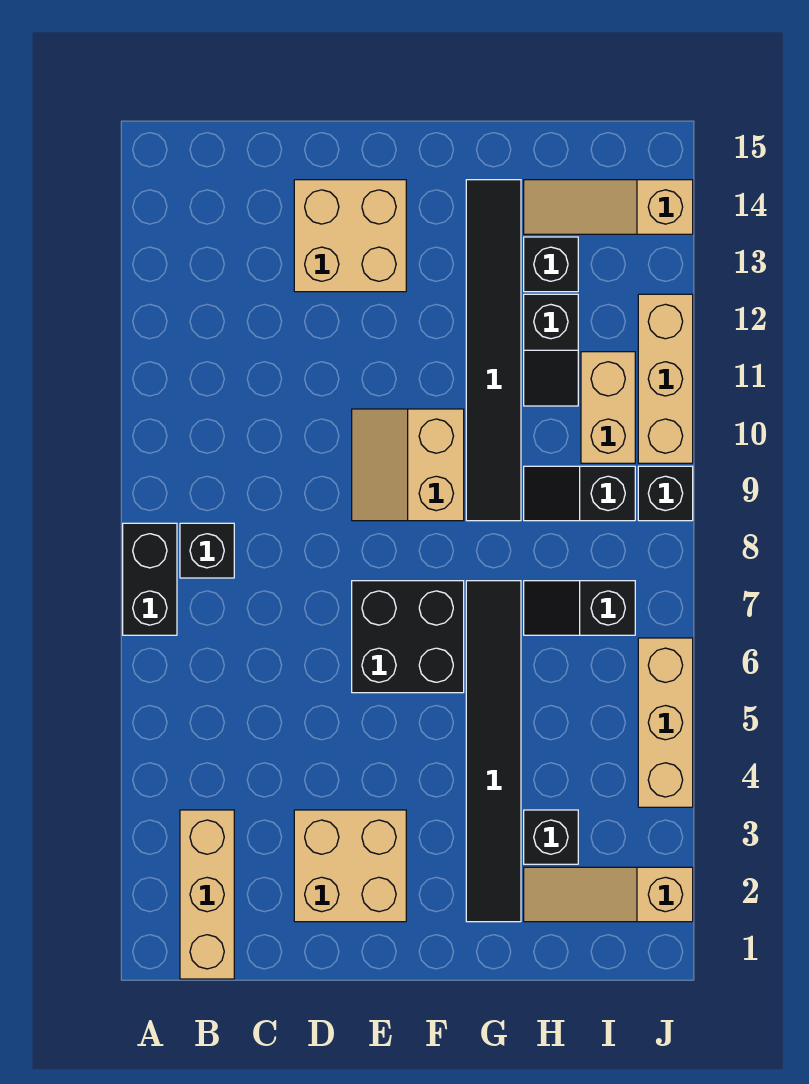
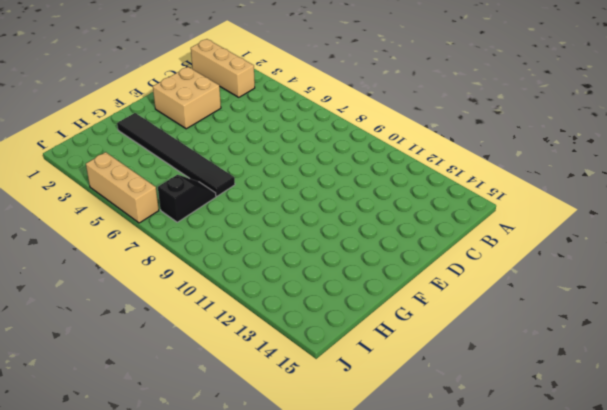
none -> black brick A7:A8 level 1
none -> black brick B8 level 1
none -> tan brick D13:E14 level 1

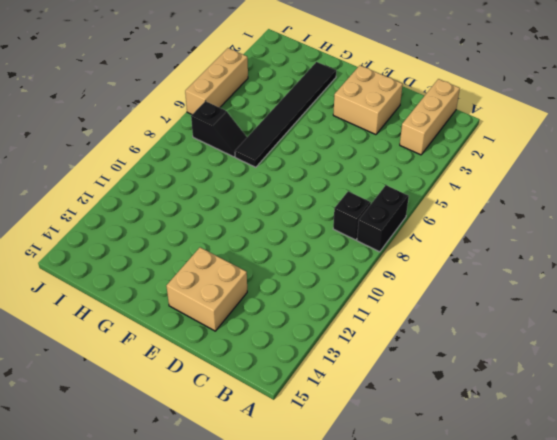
none -> black brick E6:F7 level 1
none -> tan slope E9:F10 level 1 top F
none -> black tile G9:G14 level 1

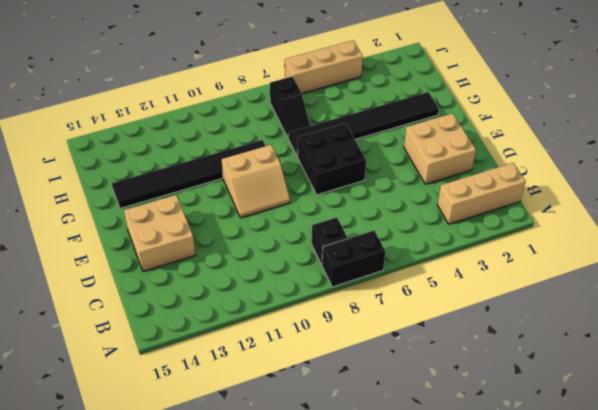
none -> tan slope H2:J2 level 1 top J
none -> black brick H3 level 1
none -> black slope H9:I9 level 1 top I

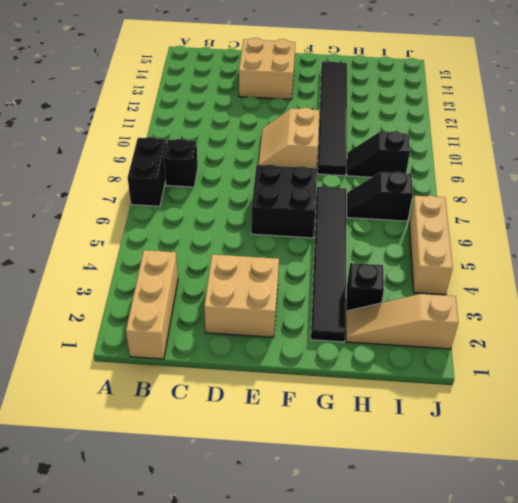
none -> black slope H11:H12 level 1 top 12
none -> black brick H13 level 1
none -> tan slope H14:J14 level 1 top J

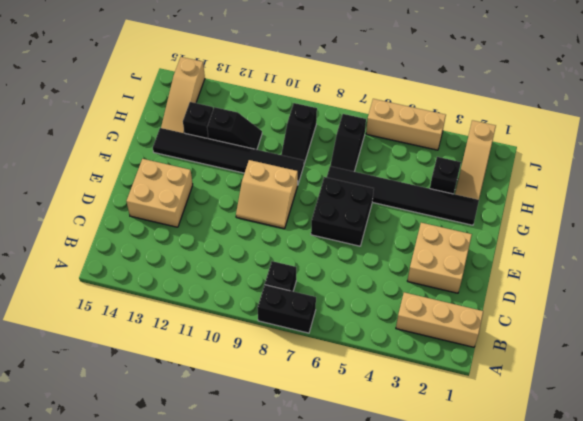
none -> tan brick I10:I11 level 1
none -> black brick J9 level 1
none -> tan brick J10:J12 level 1

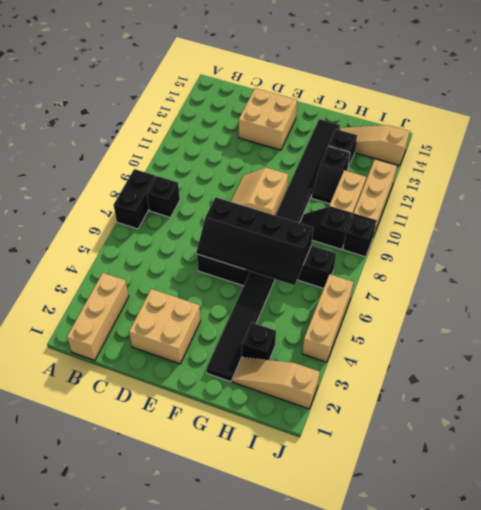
black slope E6:H7 level 2 top 7 -> none

